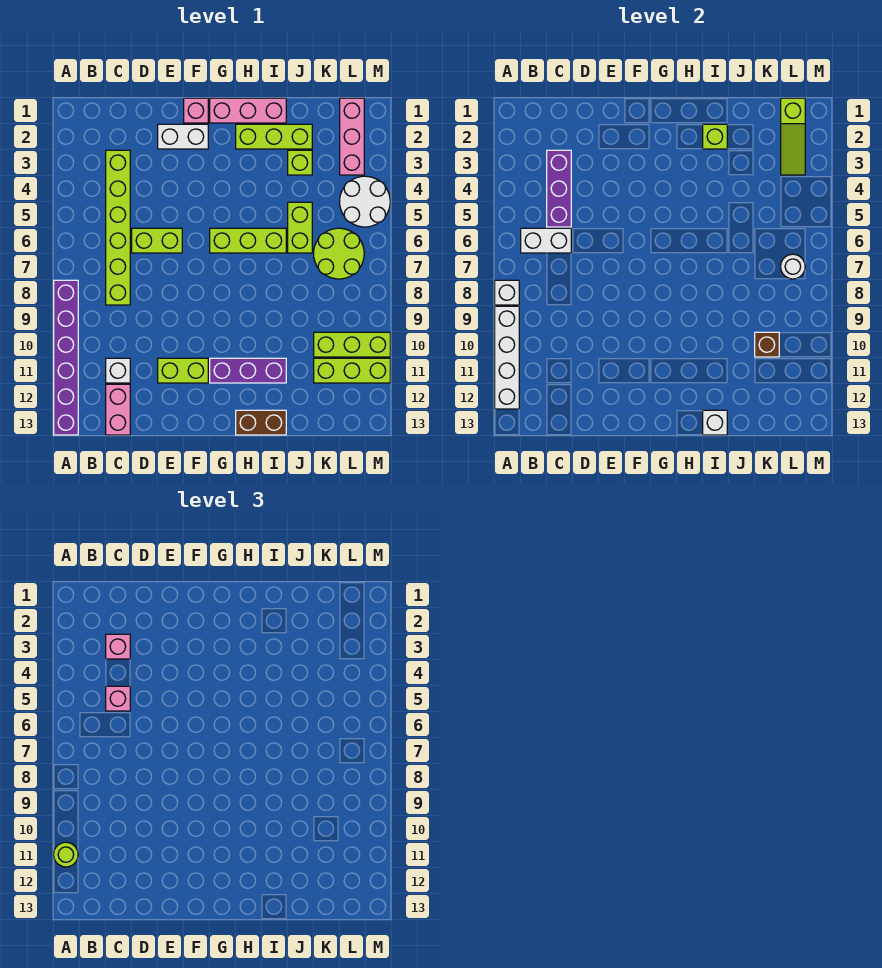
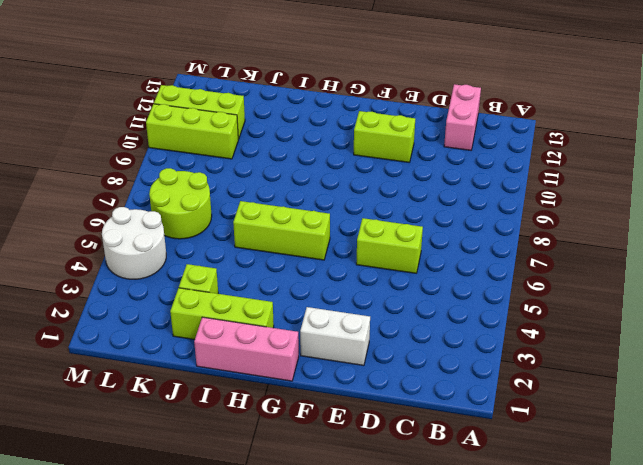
none -> purple brick A8:A13 level 1
none -> lime brick C3:C8 level 1
none -> white brick C11 level 1
none -> pink brick F1 level 1

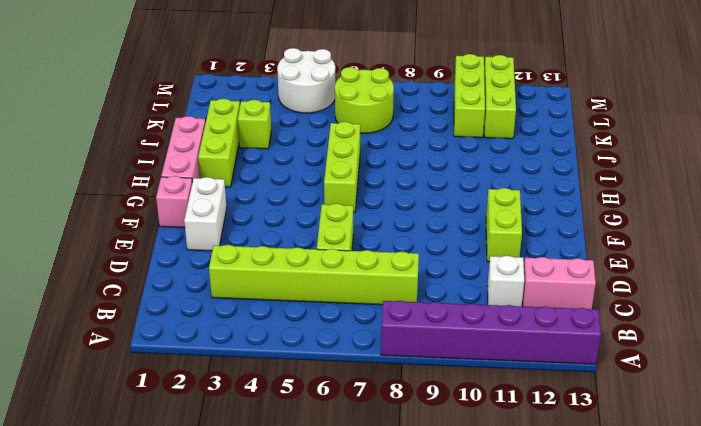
none -> purple brick G11:I11 level 1
none -> brown brick H13:I13 level 1
none -> lime brick J5:J6 level 1
none -> pink brick L1:L3 level 1

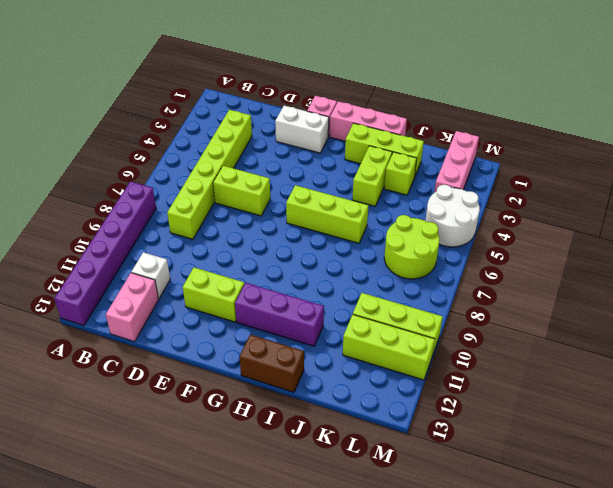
lime brick I3:I4 level 1 -> lime brick J5:J6 level 1
none -> white brick A8 level 2
none -> white brick A9:A12 level 2
none -> white brick B6:C6 level 2
none -> purple brick C3:C5 level 2

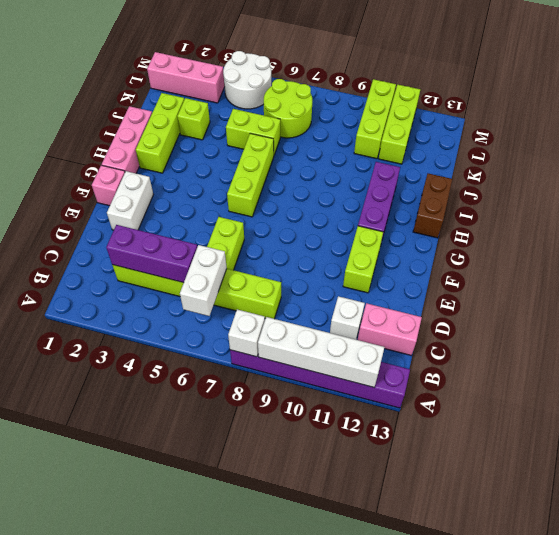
none -> lime brick I2 level 2
none -> white brick I13 level 2
none -> brown brick K10 level 2
none -> lime slope L1:L3 level 2 top 1

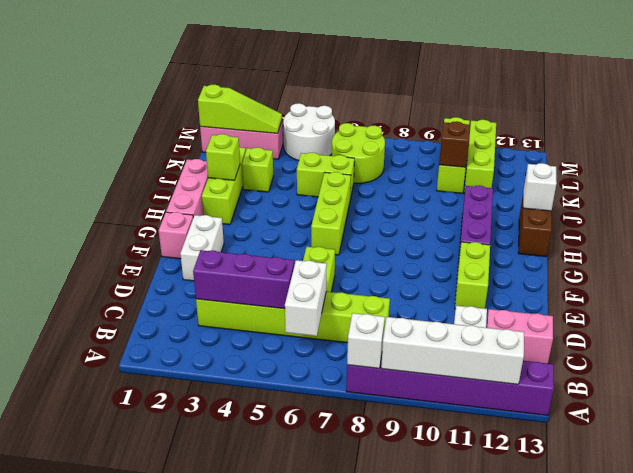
none -> white round brick L7 level 2
none -> lime round brick A11 level 3
none -> pink brick C3 level 3
none -> pink brick C5 level 3

